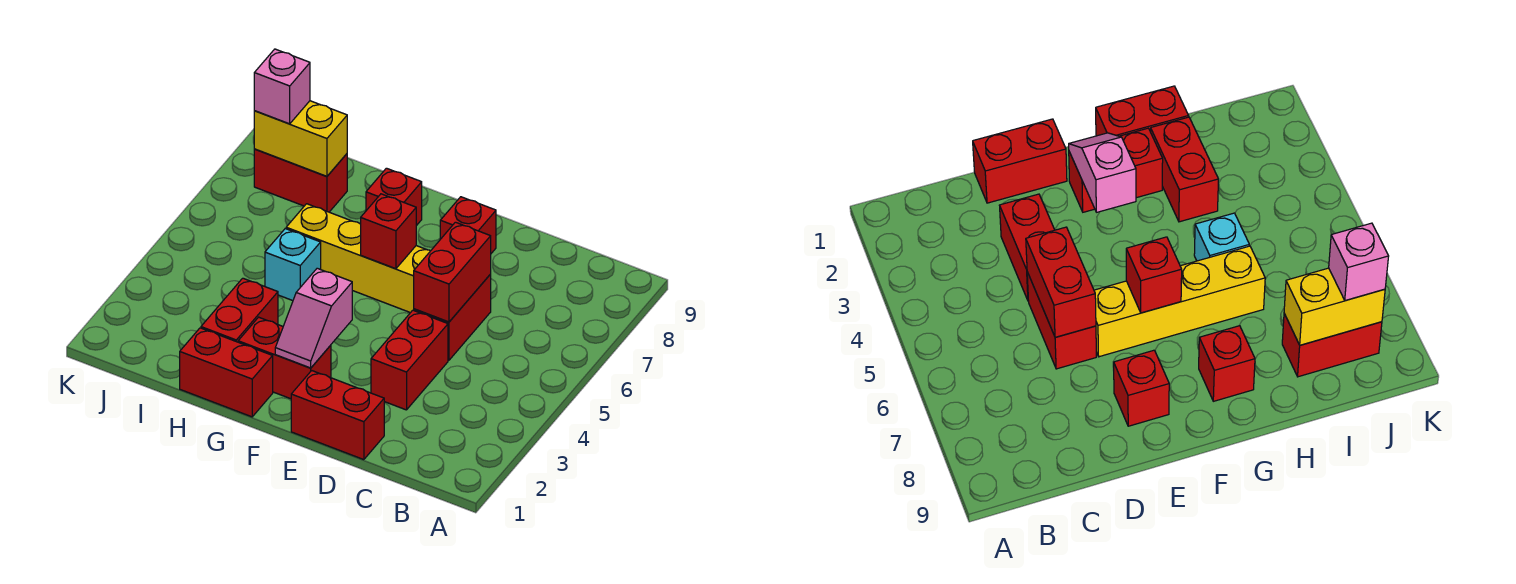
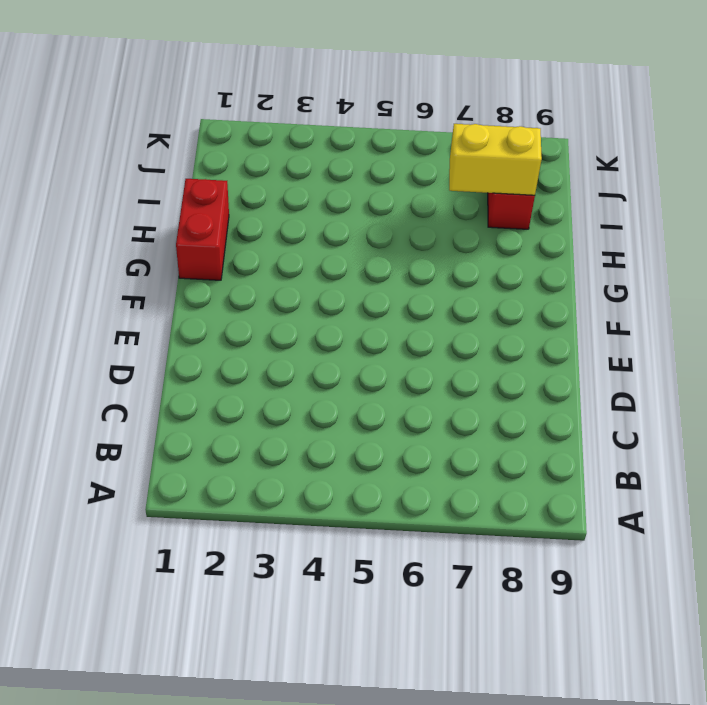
yellow brick I7:I8 level 2 -> yellow brick I8:J8 level 2
none -> red brick D1:E1 level 1
none -> red brick D3:D4 level 1
none -> red brick D5:D6 level 1

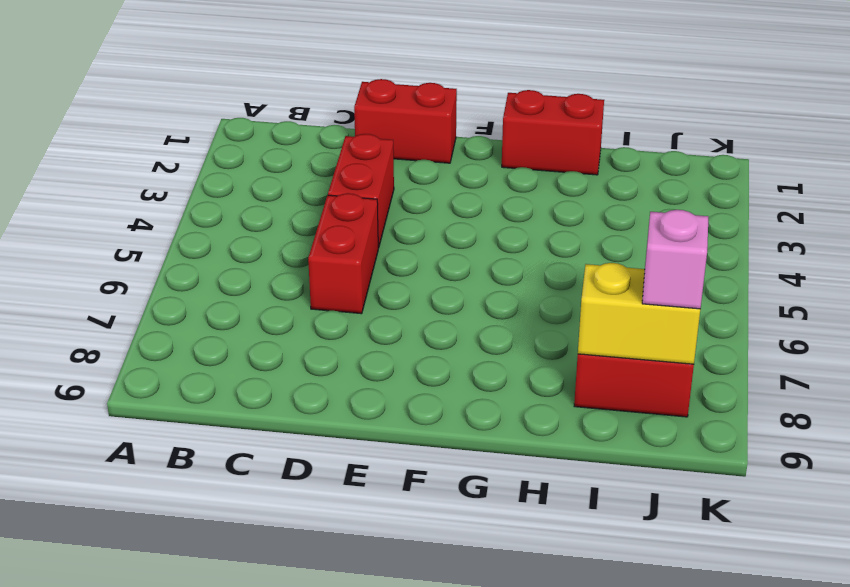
none -> yellow brick E6:H6 level 1
none -> red brick E8 level 1
none -> red brick F2:G2 level 1

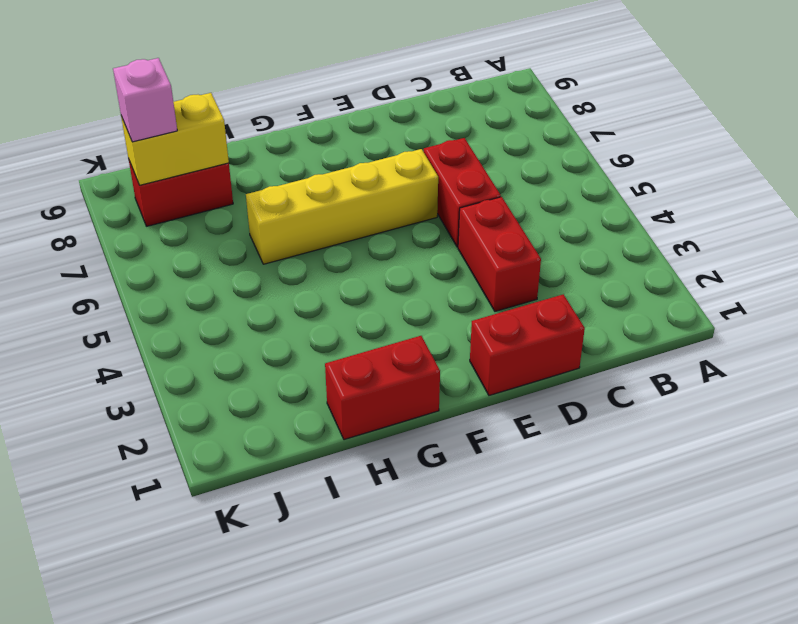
none -> red brick E8 level 1
none -> red brick F2:G2 level 1
none -> red brick G8 level 1

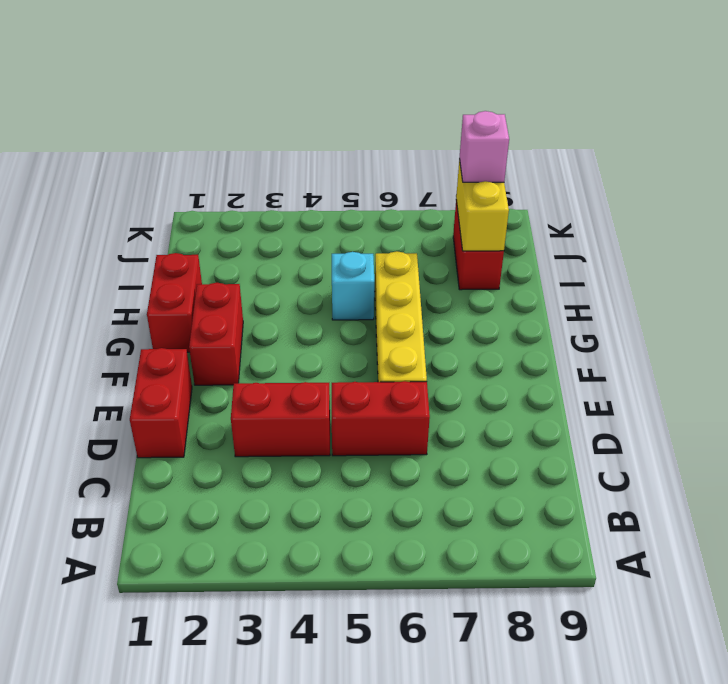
none -> red brick E8 level 1
none -> red brick G8 level 1
none -> red brick H2:H3 level 1

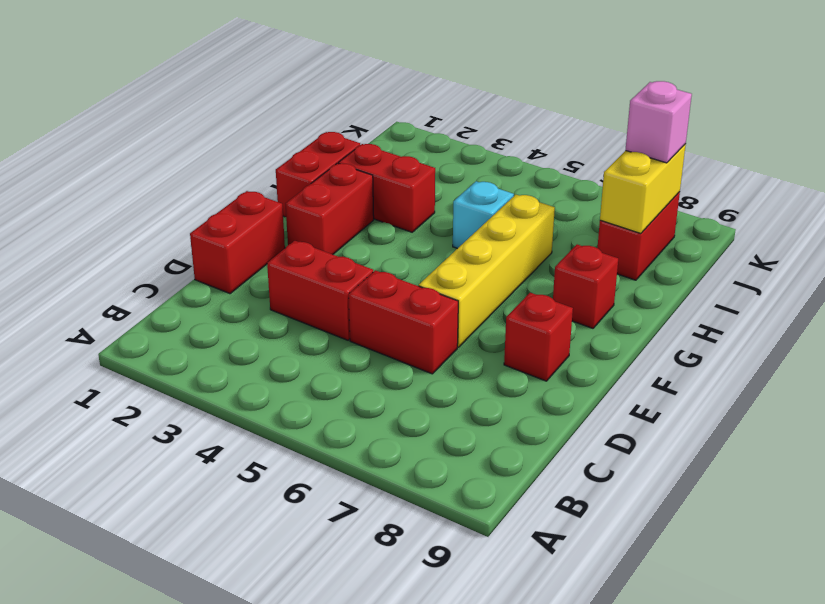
none -> red brick D5:D6 level 2
none -> pink slope F2:F3 level 2 top 3
none -> red brick F6 level 2

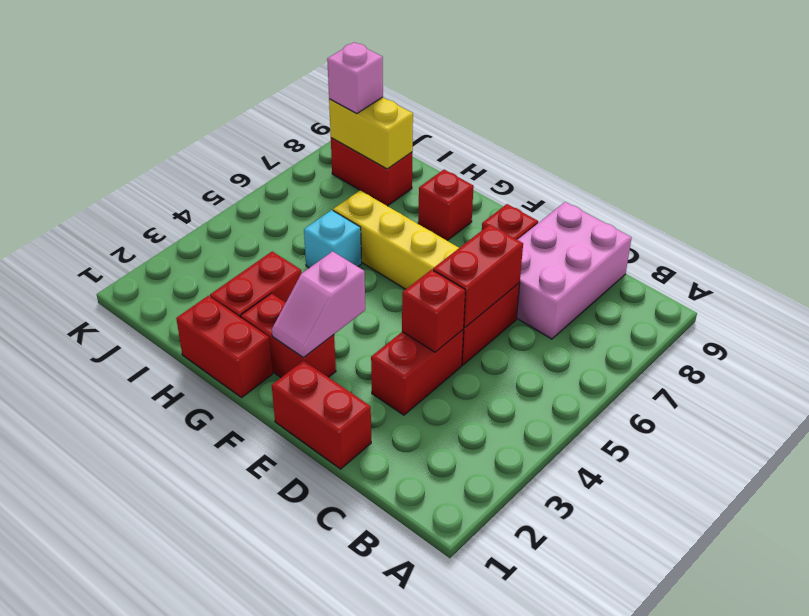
pink brick C7:D9 level 1 -> none
red brick D4 level 2 -> red brick F6 level 2

